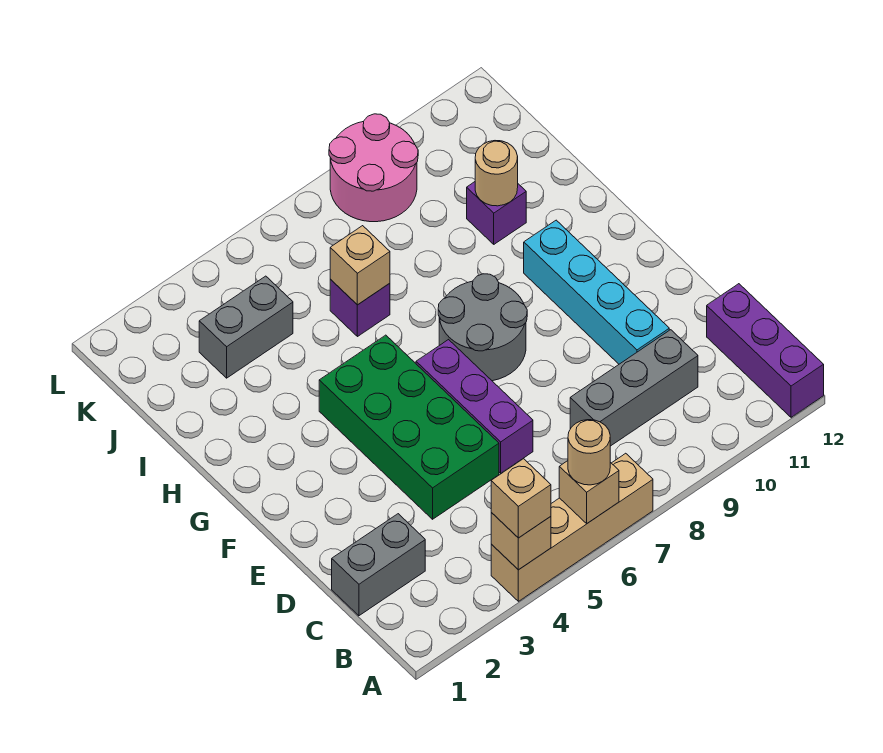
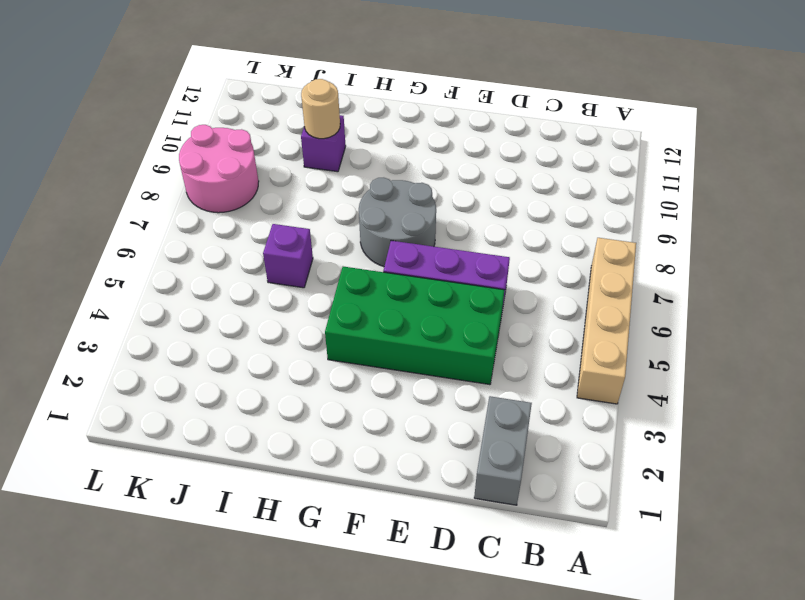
none -> purple brick A12:C12 level 1
none -> grey brick C8:C10 level 1
none -> cyan brick D10:G10 level 1

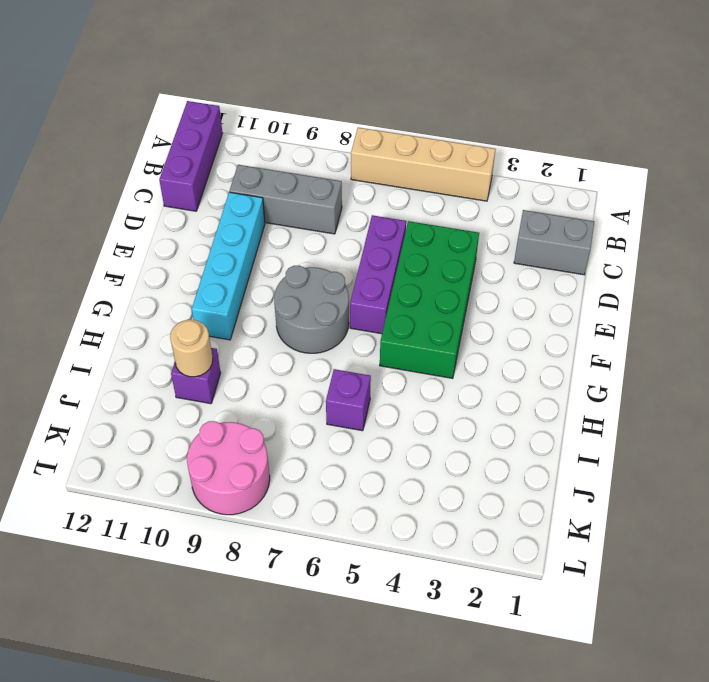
none -> grey brick J3:J4 level 1
none -> tan brick A4 level 2
none -> tan brick A6 level 2

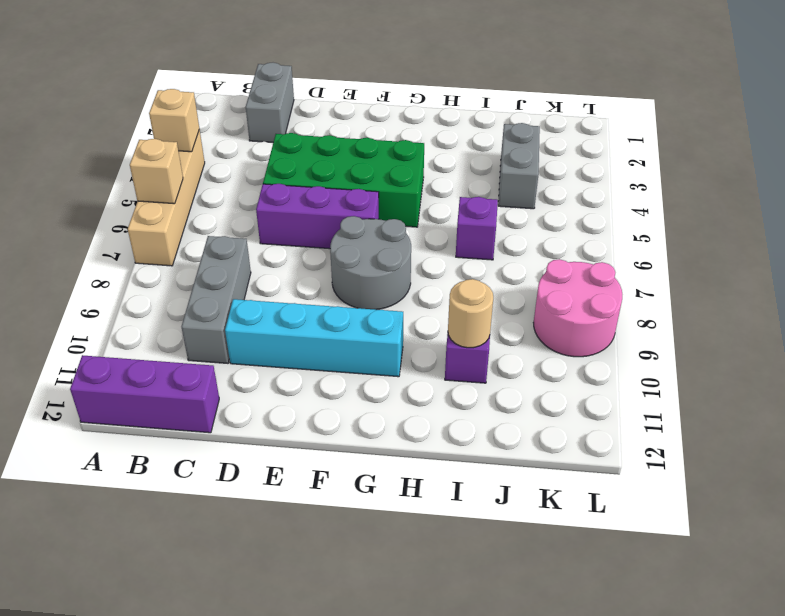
none -> tan brick I6 level 2
none -> tan brick A4 level 3
none -> tan round brick A6 level 3

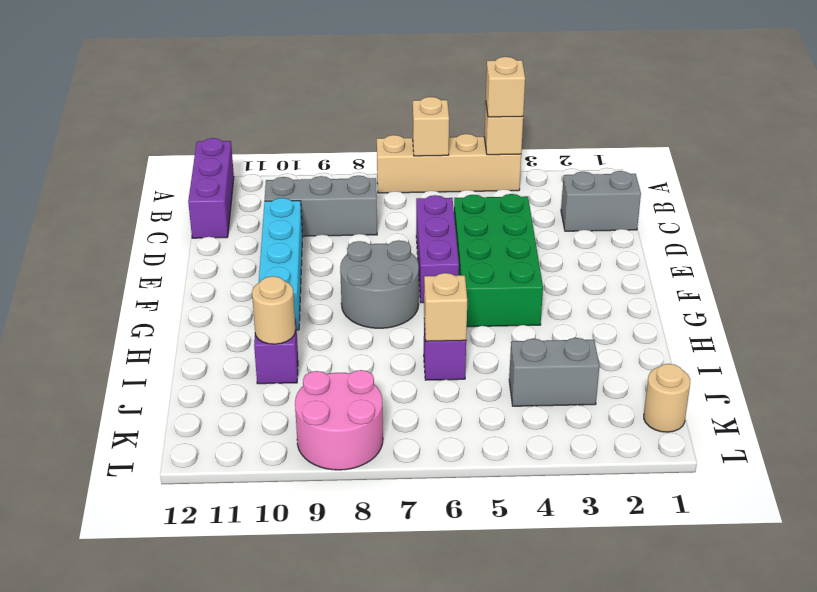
tan round brick K1 level 1 -> tan round brick A6 level 3

